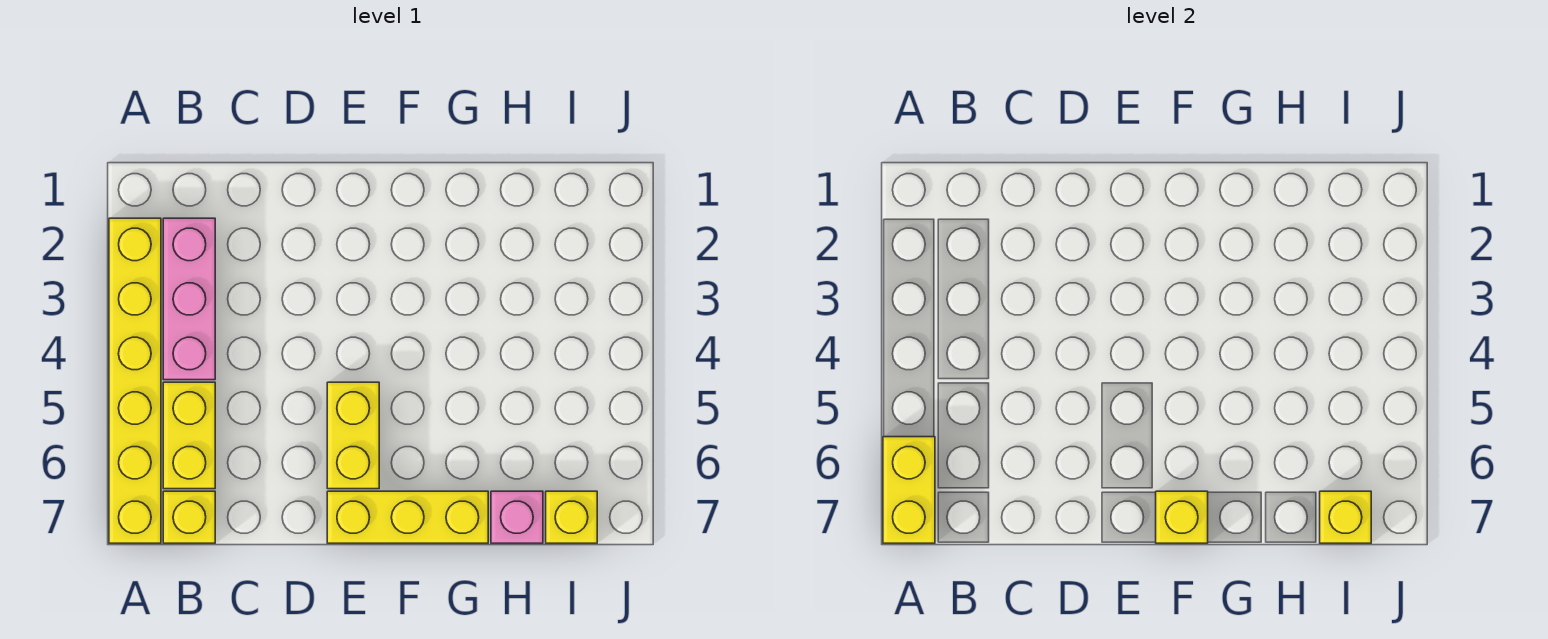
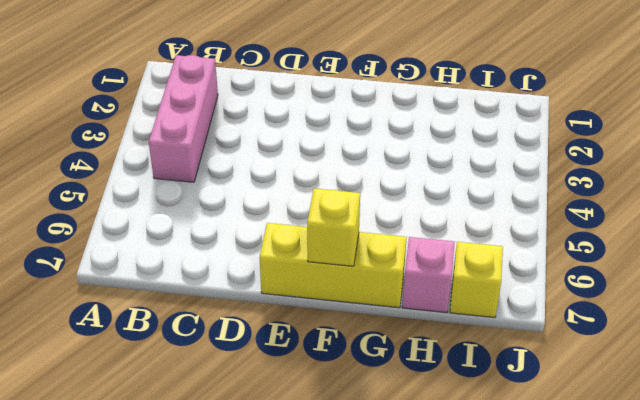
none -> yellow brick A2:A7 level 1
none -> yellow brick B5:B6 level 1

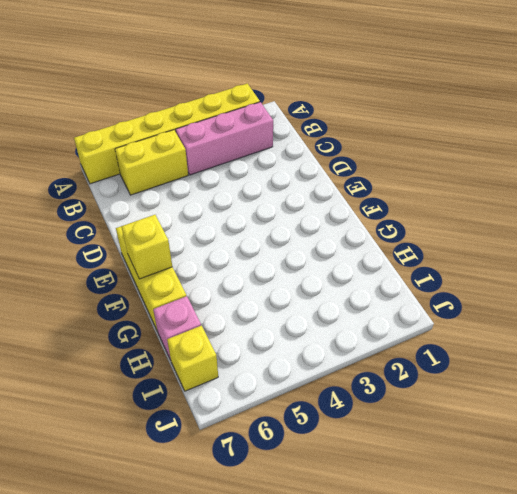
none -> yellow brick B7 level 1
none -> yellow brick E5:E6 level 1

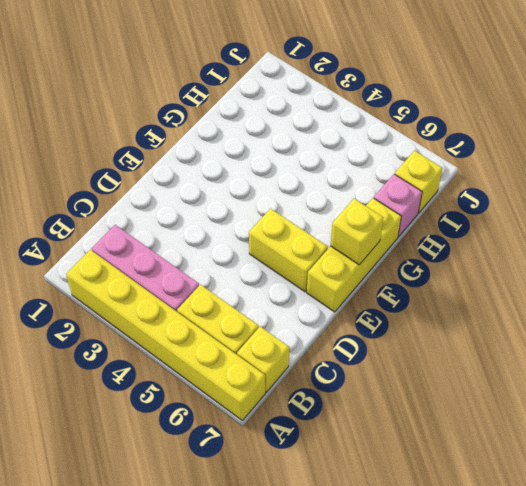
none -> yellow brick A6:A7 level 2
none -> yellow brick I7 level 2

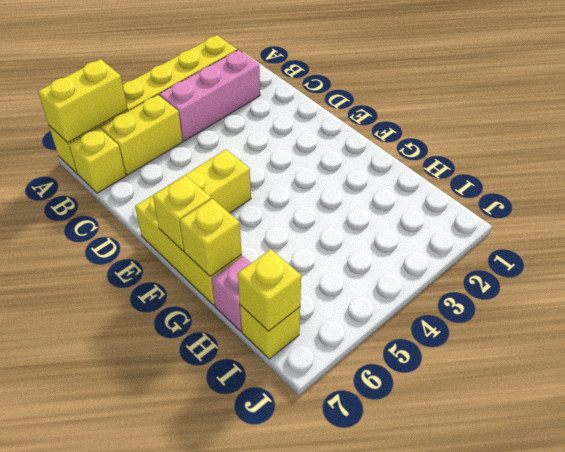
yellow brick G7 level 2 -> none

